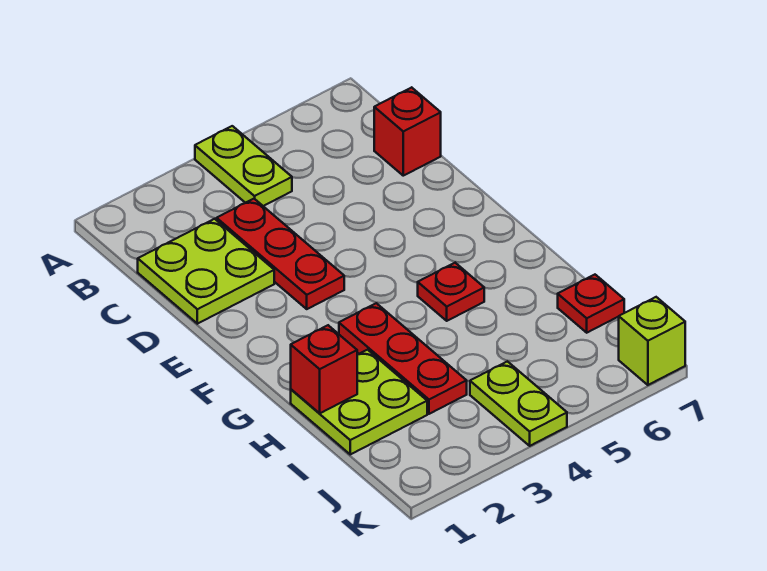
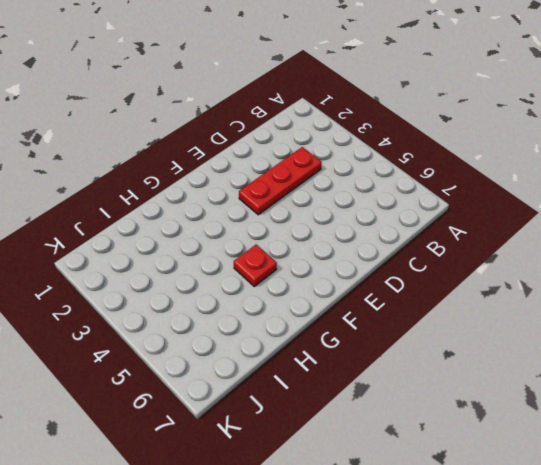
none -> lime plate A4:B4 level 1
none -> lime plate C1:D2 level 1

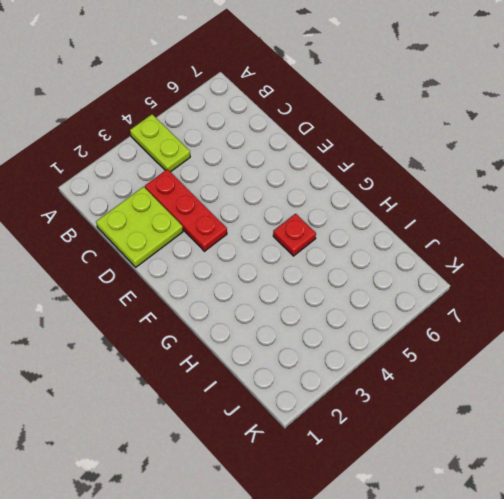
none -> red brick C7 level 1
none -> red plate G3:I3 level 1

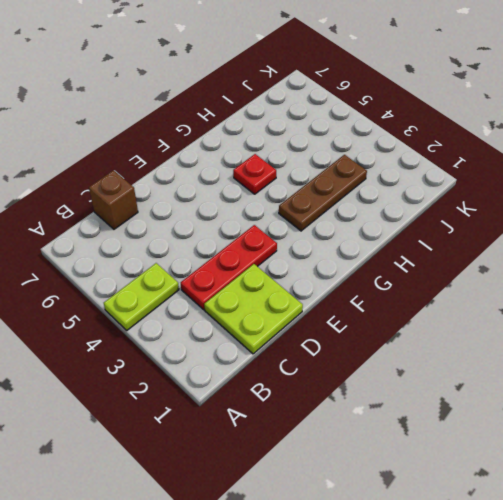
brown brick C7 level 1 -> red brick C7 level 1
brown plate G3:I3 level 1 -> red plate G3:I3 level 1
none -> lime plate H1:I2 level 1
none -> red plate I7 level 1

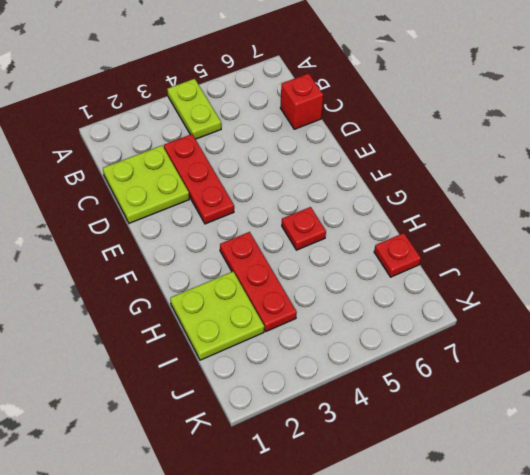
none -> lime plate J4:K4 level 1
none -> lime brick K7 level 1

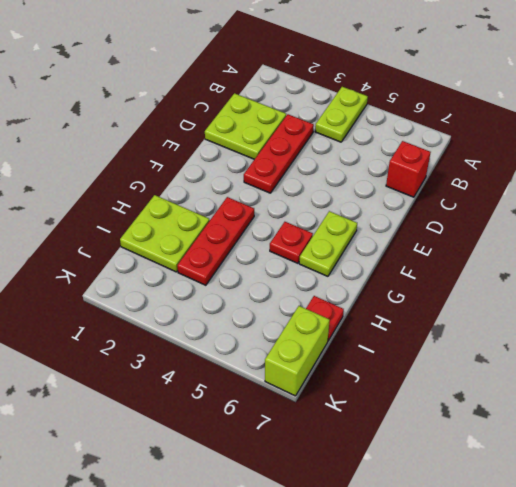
lime plate F6:G6 level 1 -> lime plate J4:K4 level 1
lime brick J7:K7 level 1 -> lime brick K7 level 1
none -> red brick H1 level 2

